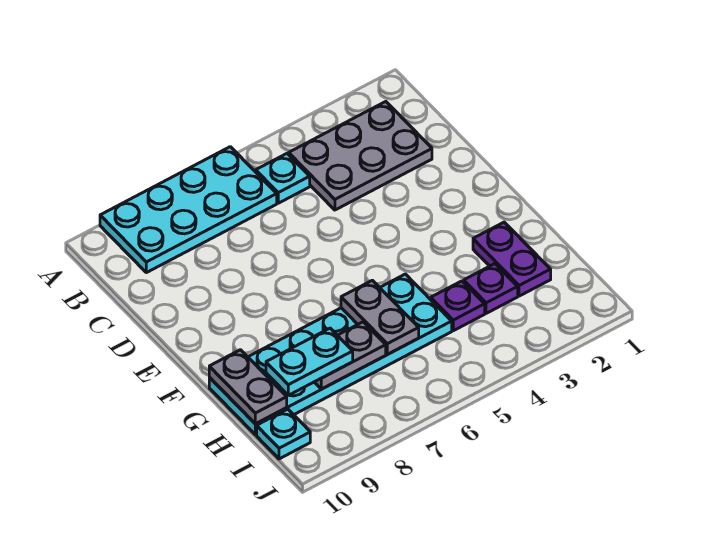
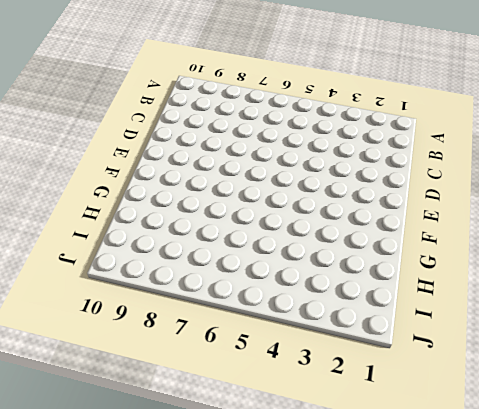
none -> cyan plate A6:B9 level 1
none -> grey plate B2:C4 level 1
none -> cyan plate B5 level 1

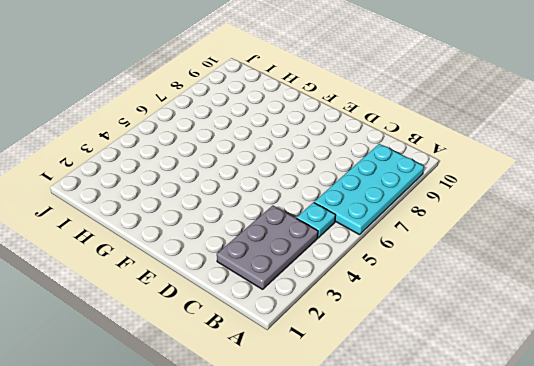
none -> purple plate G2:H2 level 1
none -> cyan plate G5:H10 level 1
none -> purple plate H3 level 1

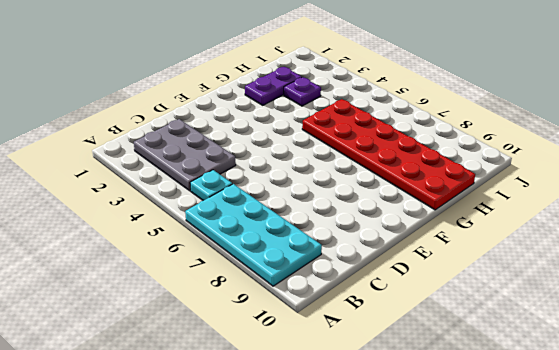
red plate G5:H10 level 1 -> cyan plate G5:H10 level 1
none -> purple plate H4 level 1
none -> cyan plate I10 level 1
none -> grey plate G6:H6 level 2

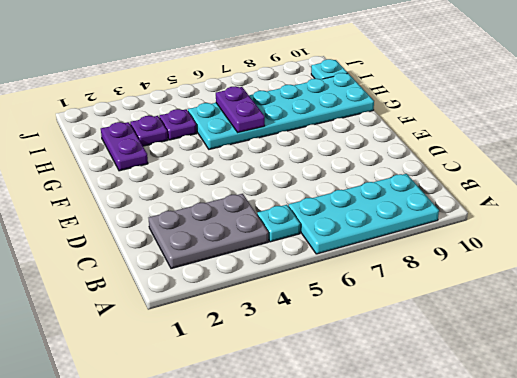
purple plate G6:H6 level 2 -> grey plate G6:H6 level 2
none -> grey plate G10:H10 level 2
none -> grey plate H7:H8 level 2
none -> cyan plate H8:H9 level 3

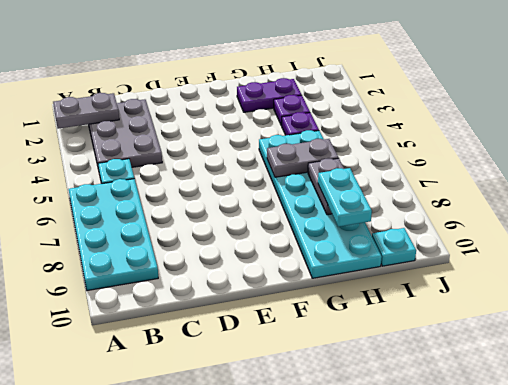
grey plate A2:B2 level 2 -> grey plate G10:H10 level 2

